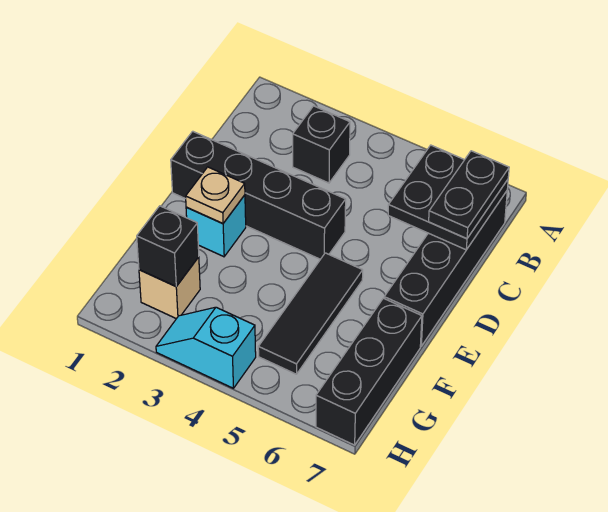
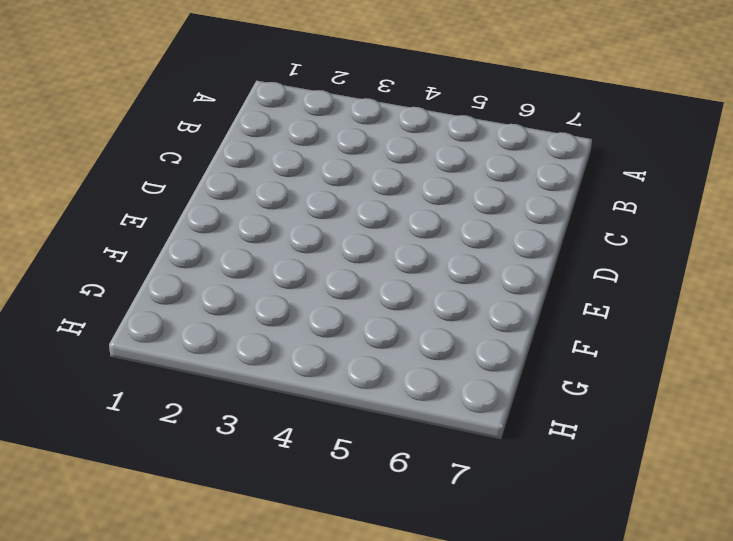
none -> black brick B3 level 1
none -> black brick B7:E7 level 1
none -> black brick D1:D4 level 1

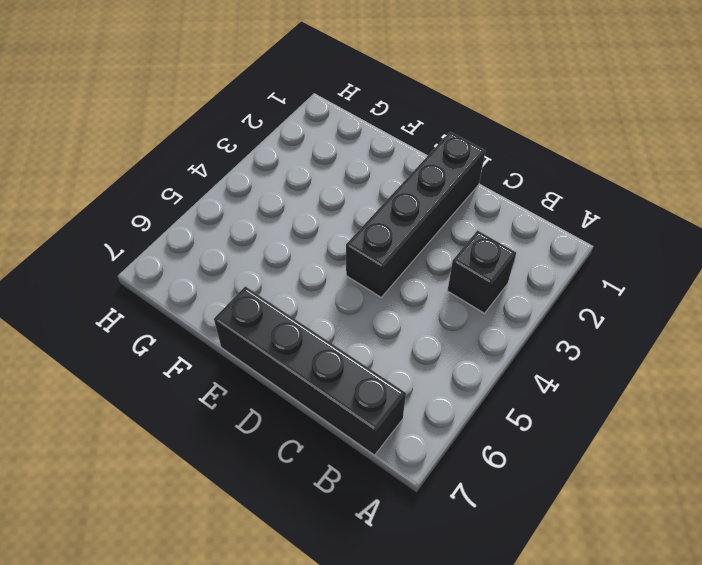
none -> cyan brick E2 level 1
none -> black tile E5:G5 level 1
none -> black brick F7:H7 level 1

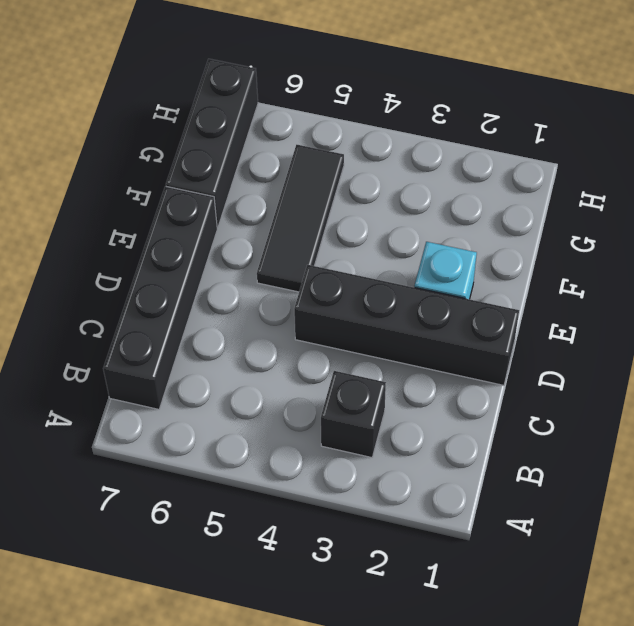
none -> tan brick G2 level 1
none -> cyan slope H3:H4 level 1 top 4
none -> black plate B6:C7 level 2

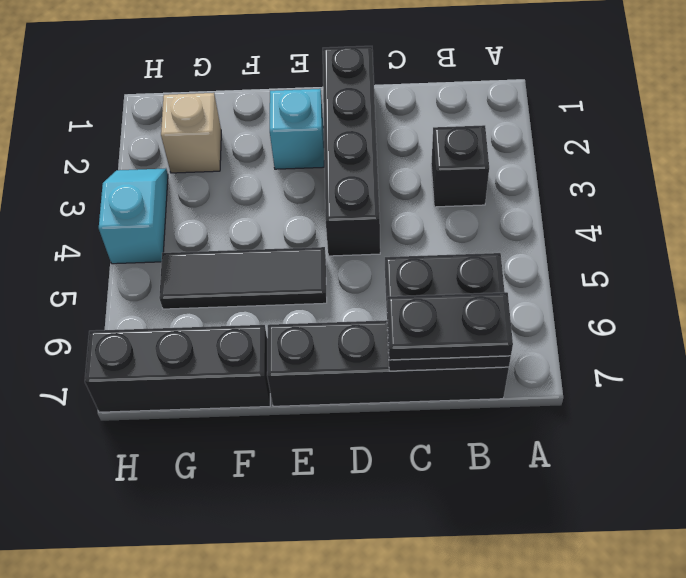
none -> tan plate E2 level 2
none -> black brick G2 level 2

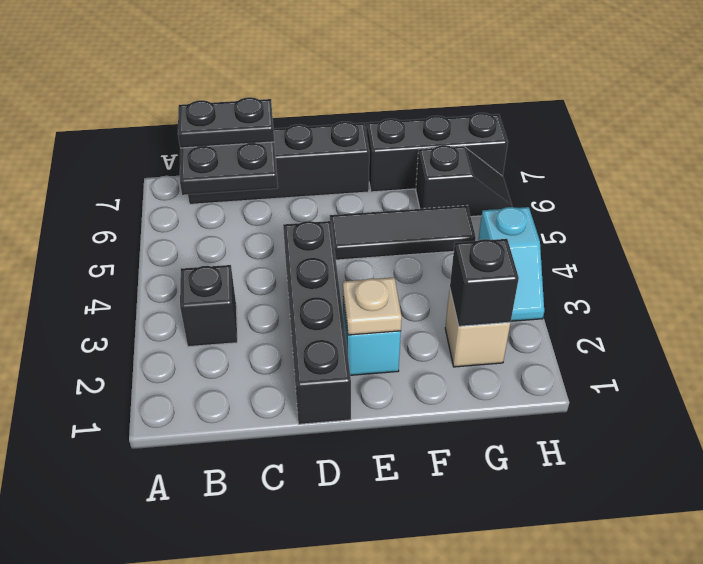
black slope G6:H6 level 1 top G -> none

